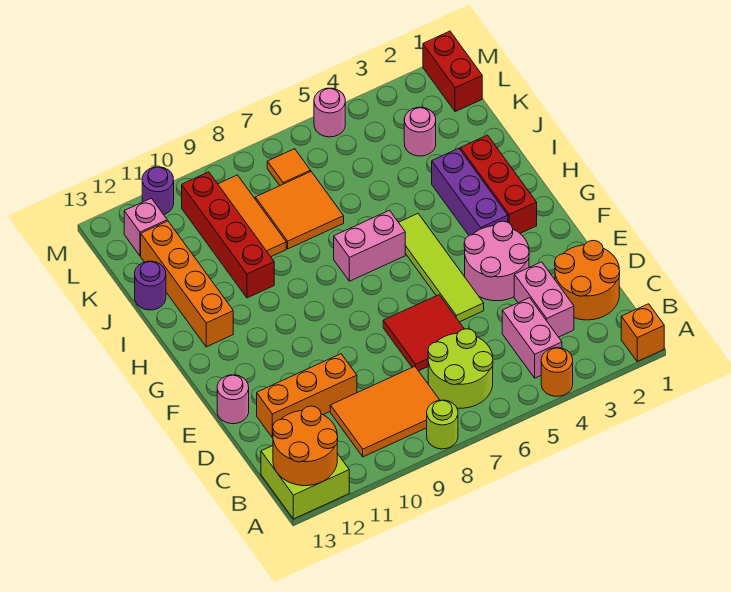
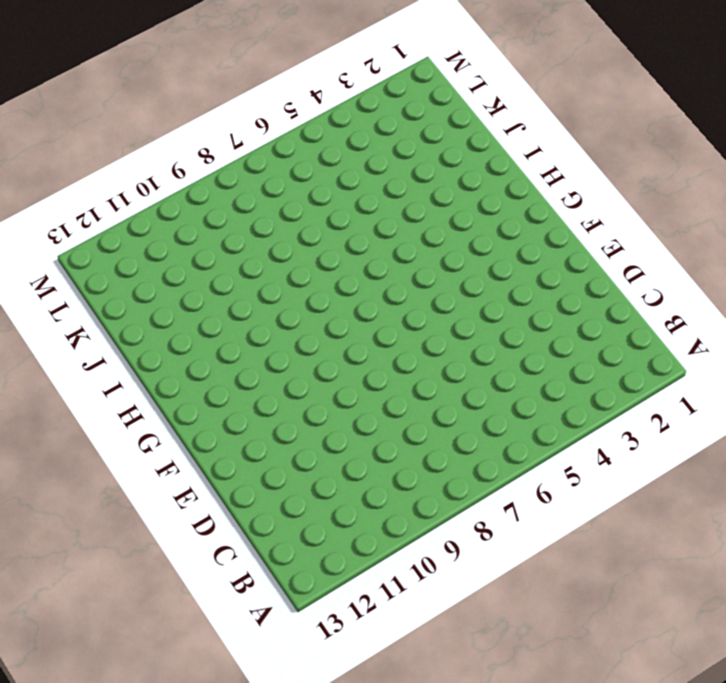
none -> orange brick A1 level 1
none -> orange round brick A4 level 1
none -> lime round brick A8 level 1

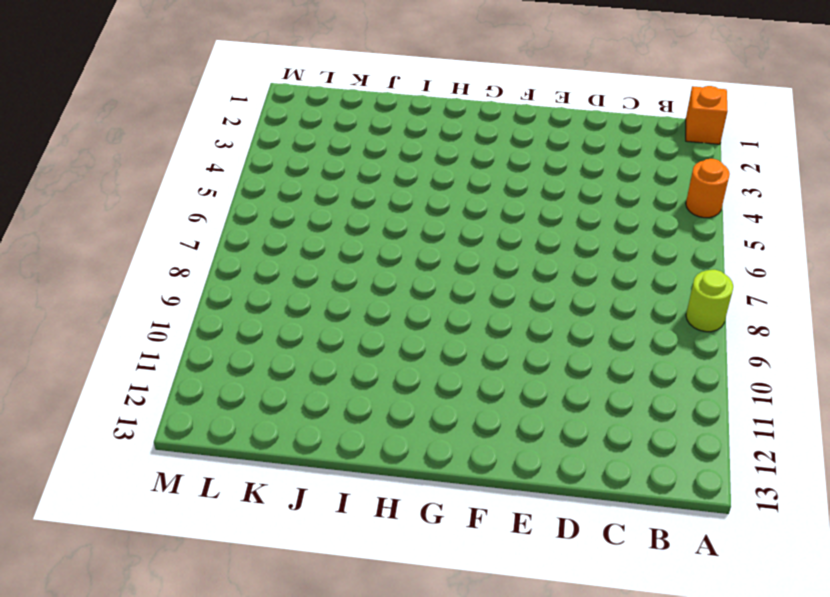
none -> lime brick A12:B13 level 1
none -> pink brick B4:C4 level 1
none -> lime round brick B6:C7 level 1

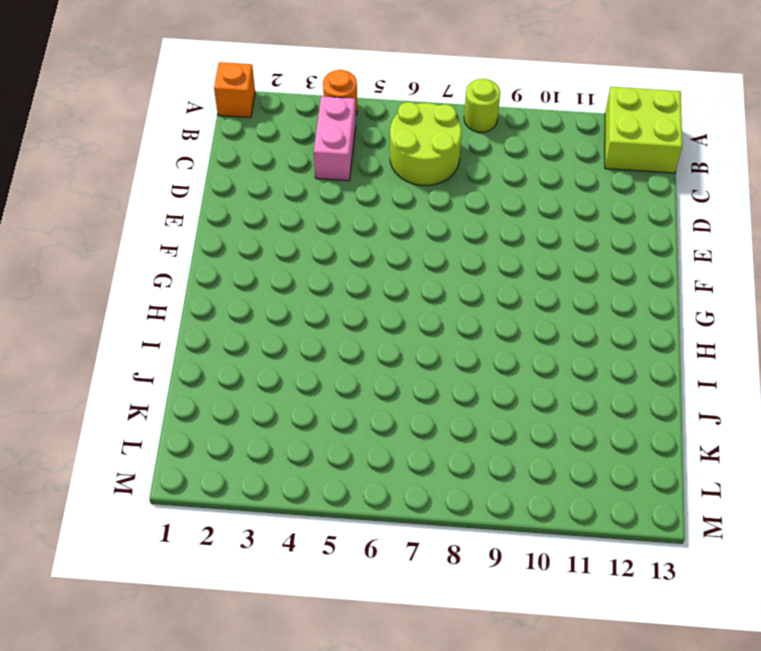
none -> orange tile B8:C10 level 1
none -> orange round brick C1:D2 level 1
none -> pink brick C3:D3 level 1

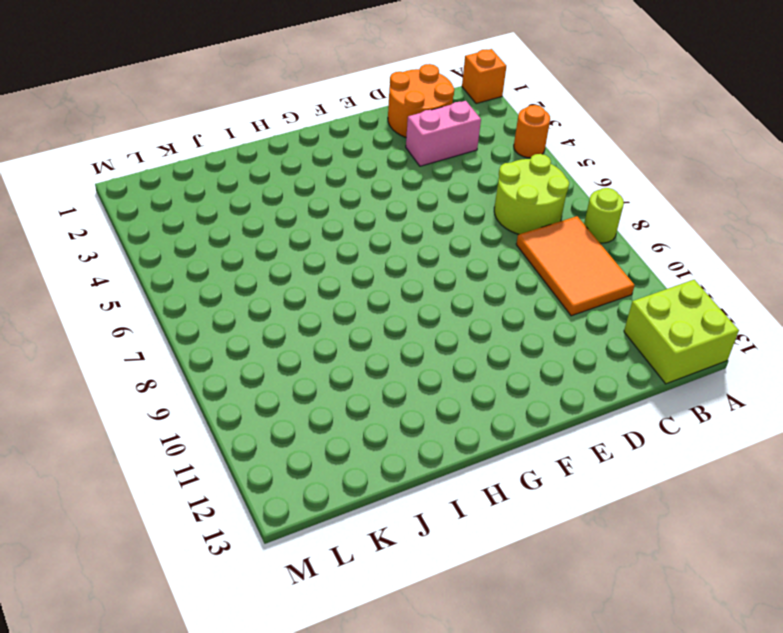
none -> pink brick B4:C4 level 1
none -> red tile D6:E7 level 1
none -> orange brick D10:D12 level 1

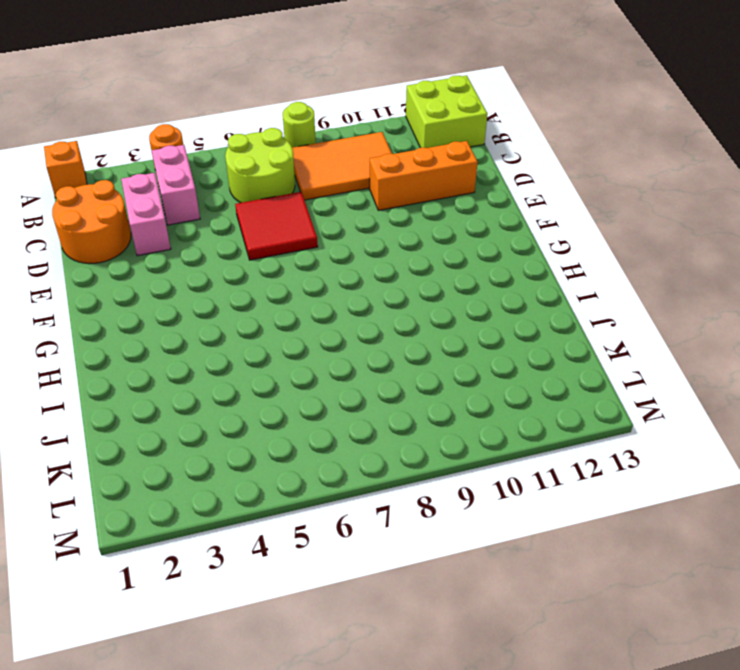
none -> pink round brick E3:F4 level 1
none -> lime tile E5:H5 level 1
none -> pink round brick E13 level 1

